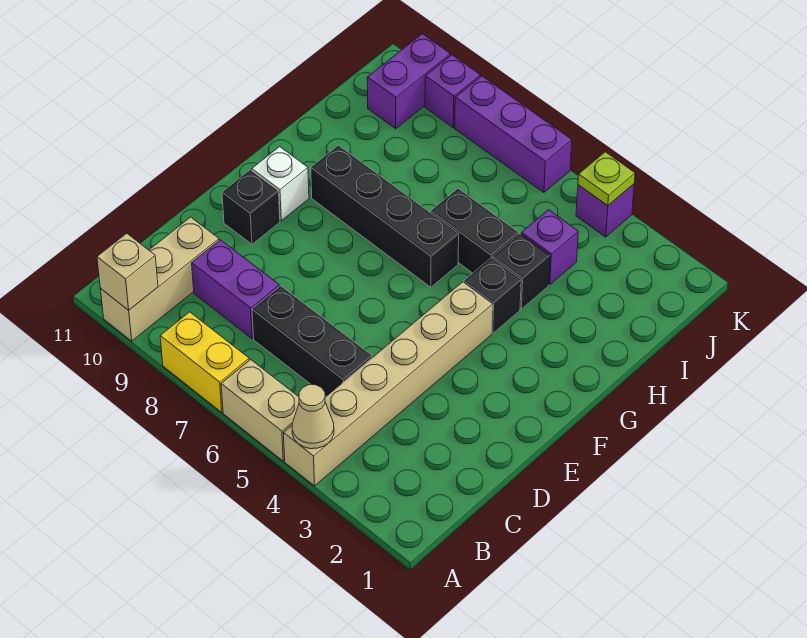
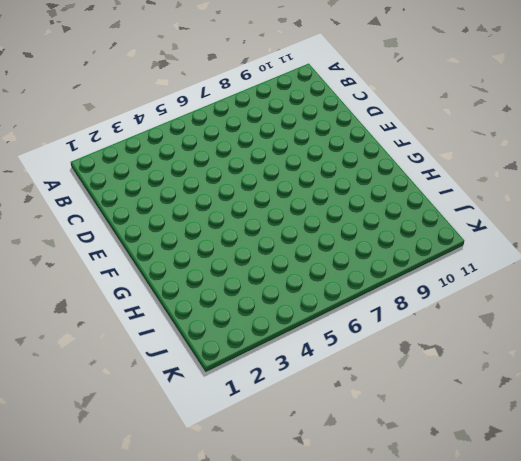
none -> tan brick A4:F4 level 1
none -> tan brick A5:A6 level 1
none -> yellow brick A7:A8 level 1

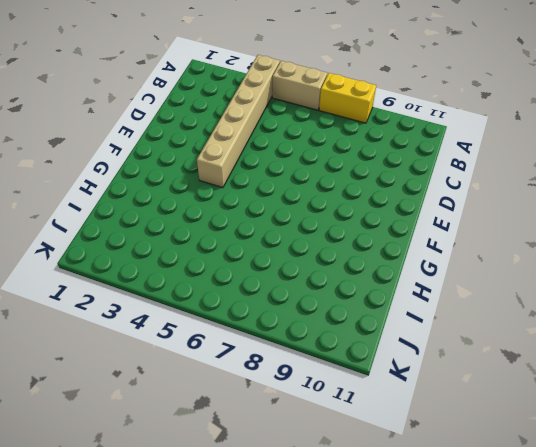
none -> tan brick A10:C10 level 1
none -> black brick C5:C7 level 1
none -> purple brick C8:C9 level 1

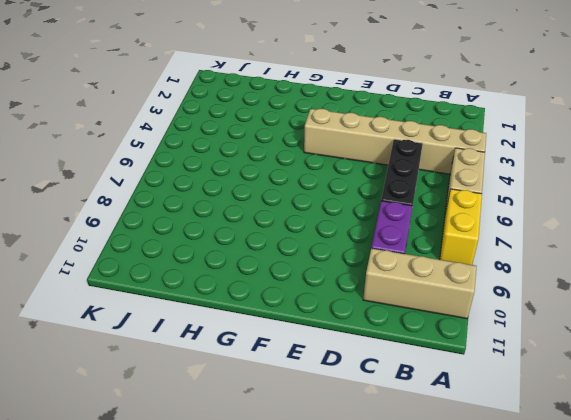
none -> black brick E10 level 1
none -> white brick F10 level 1
none -> black brick G4 level 1

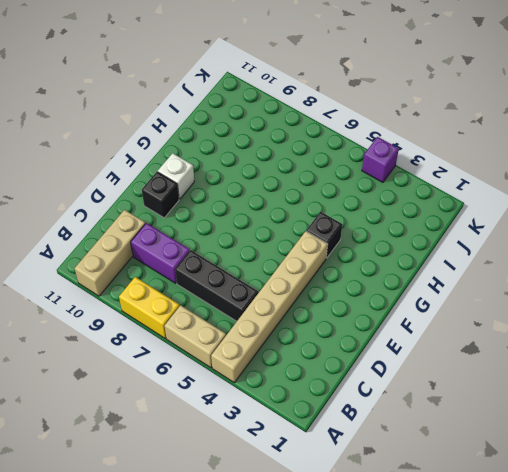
none -> black brick G6:G9 level 1
none -> black brick H4 level 1
none -> black brick H5:H6 level 1

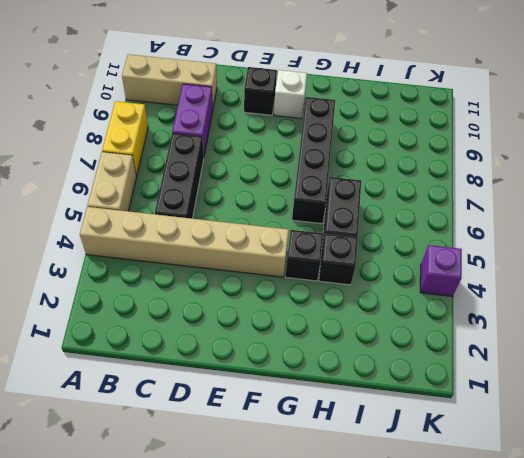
none -> purple brick I4 level 1
none -> purple brick J10:K10 level 1
none -> purple brick K6:K8 level 1

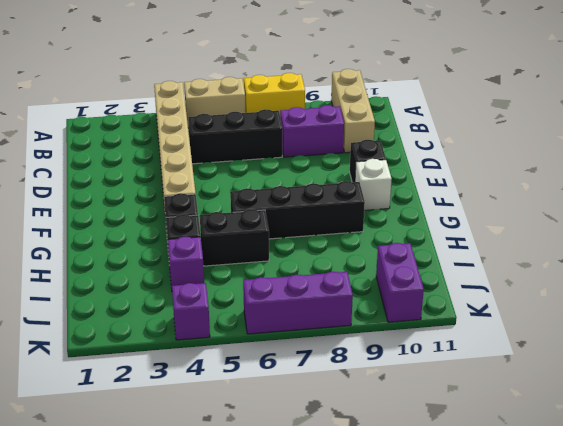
none -> purple brick K9 level 1
none -> tan cone A4 level 2
none -> tan brick A10 level 2

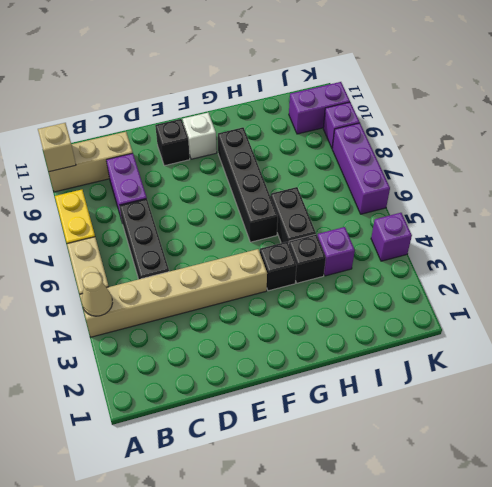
none -> lime plate K4 level 2

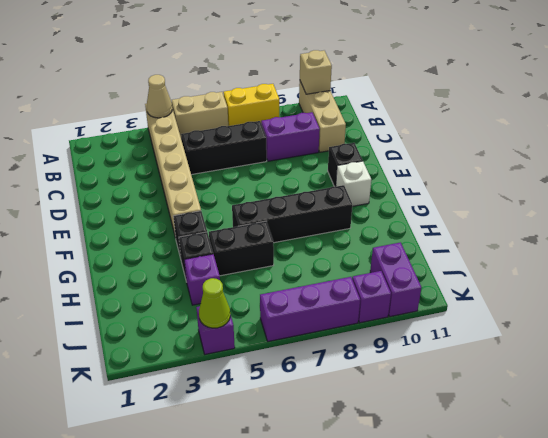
lime cone K4 level 2 -> lime plate K4 level 2

